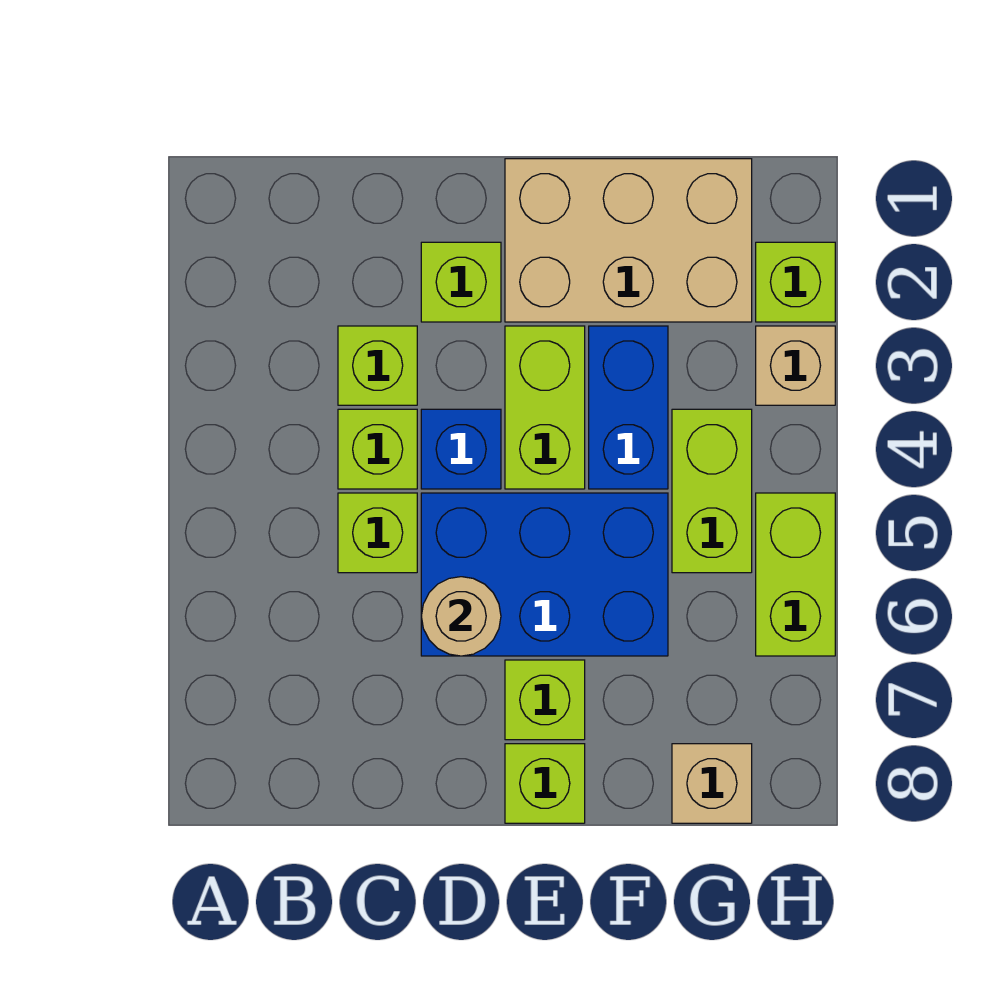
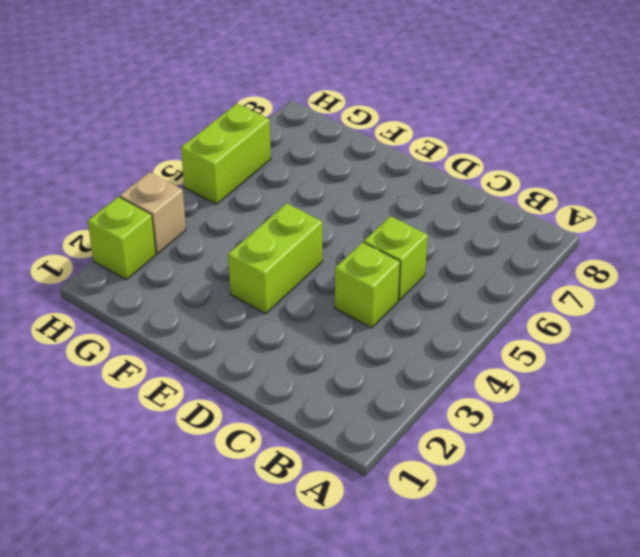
none -> lime brick C3 level 1
none -> lime brick D2 level 1
none -> blue brick D4 level 1

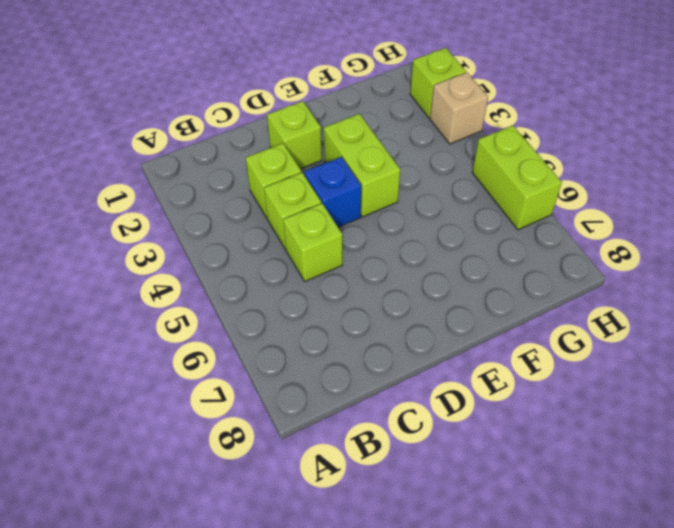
none -> blue brick D5:F6 level 1
none -> tan brick E1:G2 level 1
none -> lime brick E7 level 1

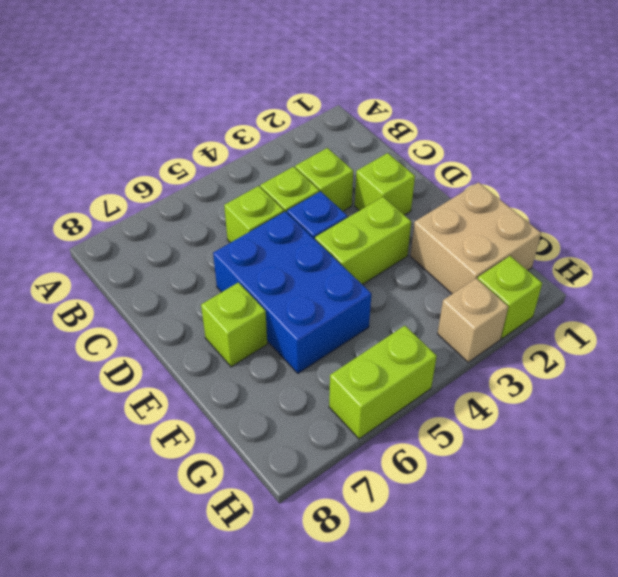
tan brick F1:G2 level 1 -> tan brick E1:G2 level 1
none -> lime brick E8 level 1
none -> blue brick F3:F4 level 1
none -> lime brick G4:G5 level 1

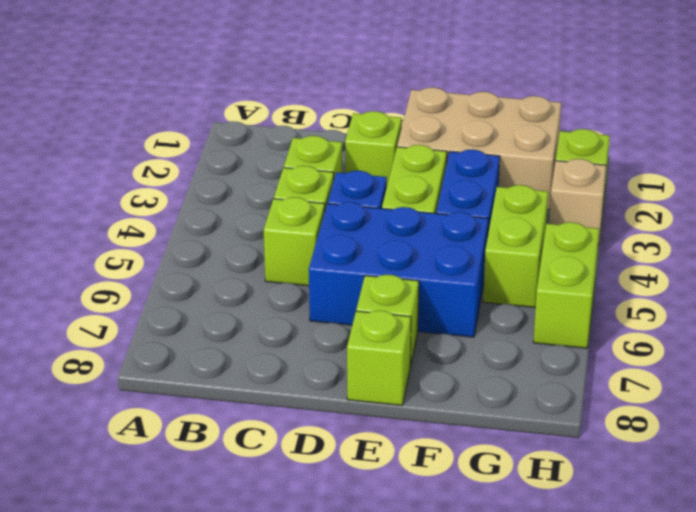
none -> tan brick G8 level 1
none -> tan round brick D6 level 2

